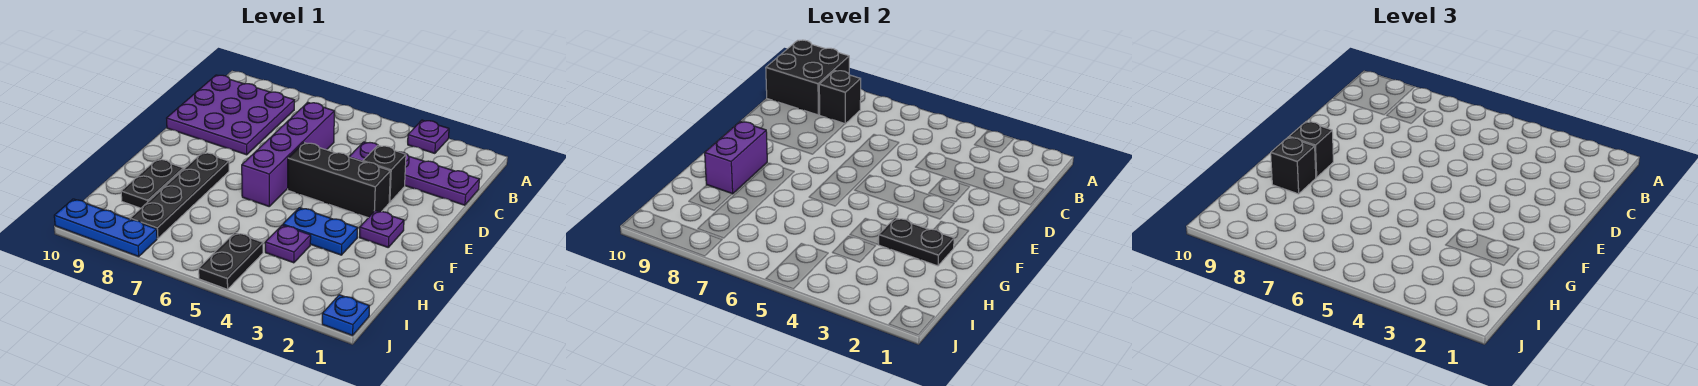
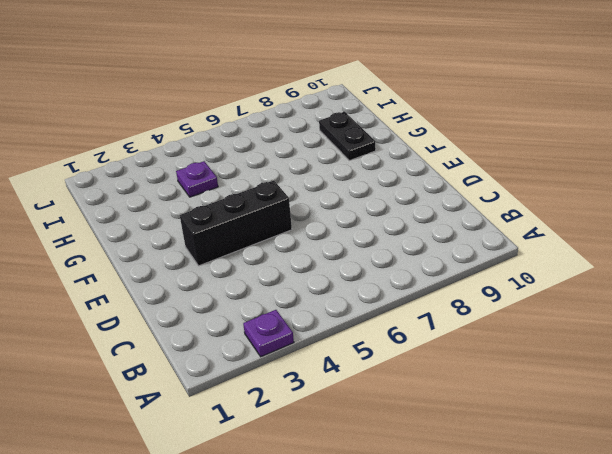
none -> purple plate B8:D10 level 1
none -> purple plate C1:C4 level 1
none -> purple brick C6:F6 level 1

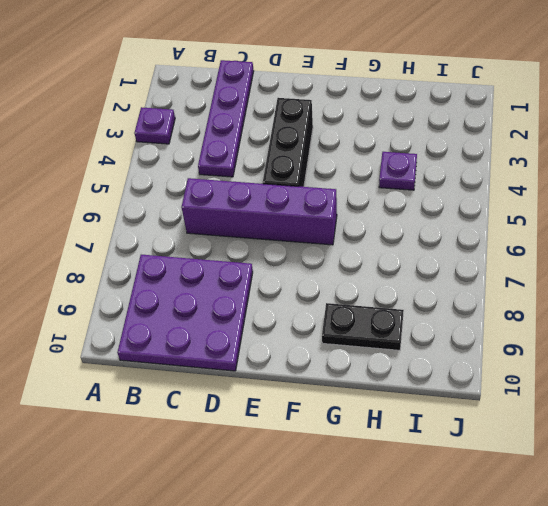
none -> black brick D3 level 1
none -> purple plate F2 level 1
none -> black plate F8:I8 level 1

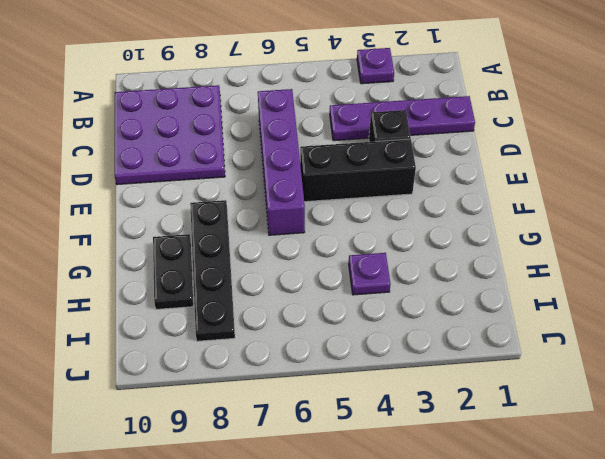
none -> purple plate F2 level 1
none -> blue plate G3:G4 level 1
none -> black plate I5:J5 level 1

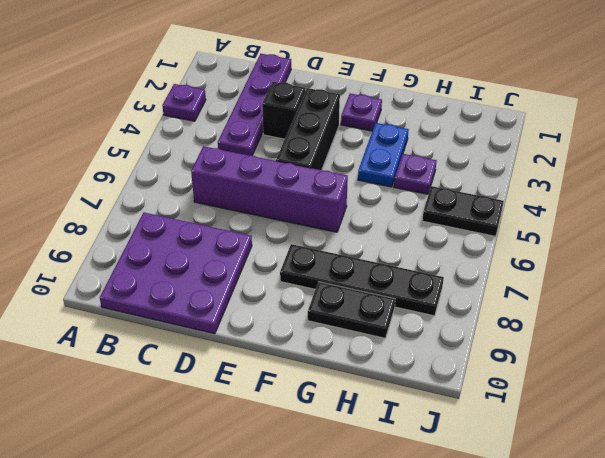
none -> blue plate J1 level 1
none -> blue plate J8:J10 level 1
none -> black brick A9:B10 level 2

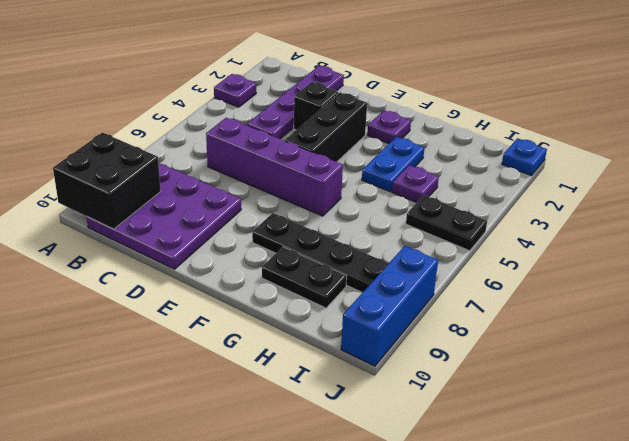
blue brick J8:J10 level 1 -> blue plate J8:J10 level 1
none -> black brick B8 level 2
none -> purple brick F9:G9 level 2
none -> black plate G2:G3 level 2

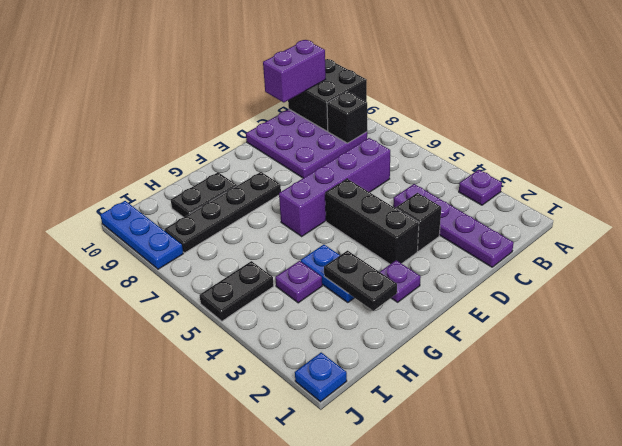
purple brick B10:C10 level 3 -> purple brick F9:G9 level 2
none -> black brick F9 level 3
none -> black brick G9 level 3

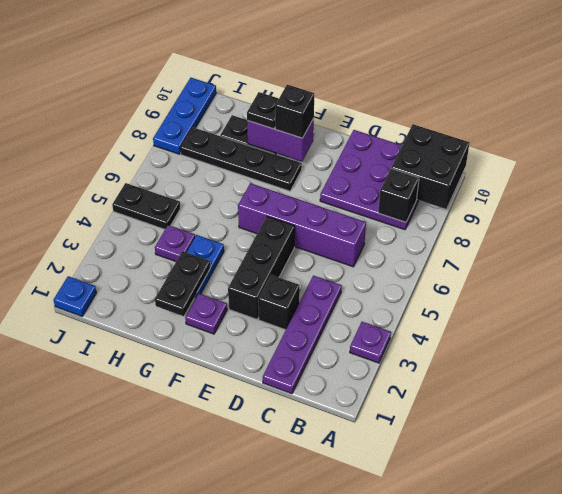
black plate G9 level 3 -> black brick G9 level 3

